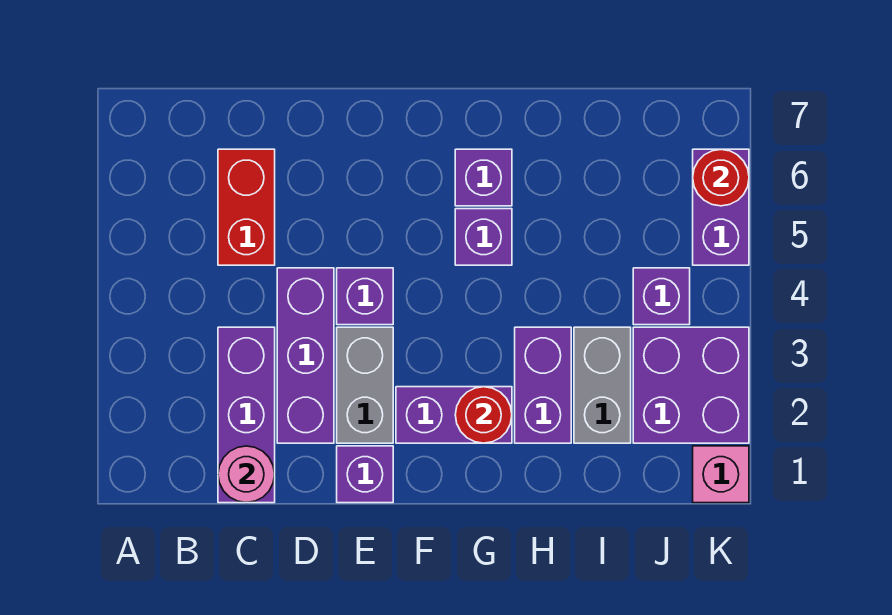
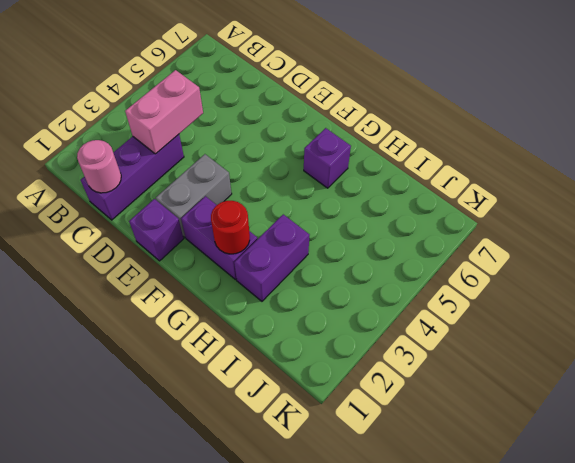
pink brick C3:C4 level 2 -> none
none -> red brick C5:C6 level 1
none -> purple brick D2:D4 level 1
none -> purple brick E4 level 1

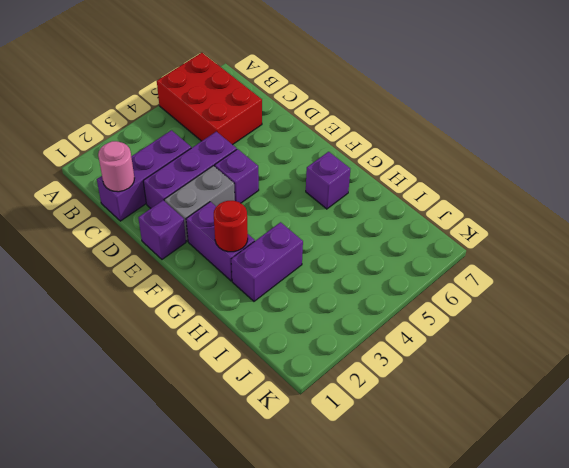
red brick A5:C6 level 1 -> red brick C5:C6 level 1
none -> purple brick G5 level 1
none -> grey brick I2:I3 level 1
none -> purple brick J2:K3 level 1

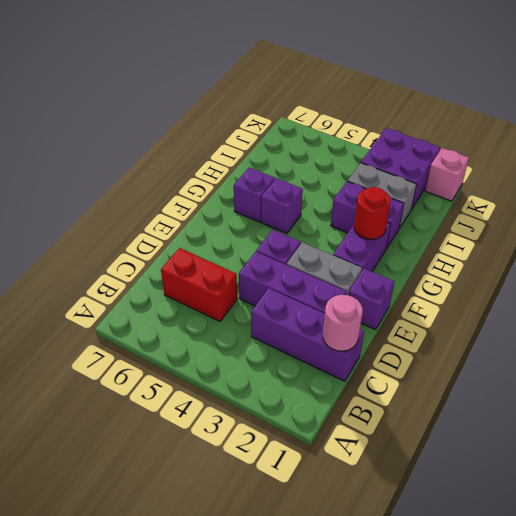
none -> purple brick J4 level 1
none -> purple brick K5:K6 level 1
none -> red round brick K6 level 2

